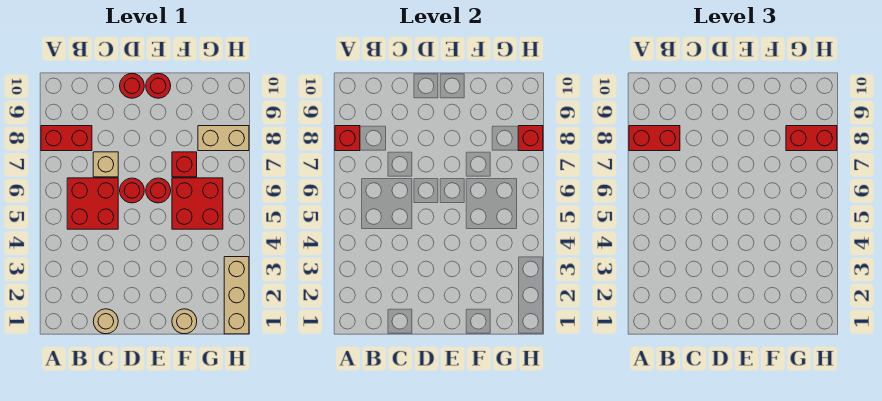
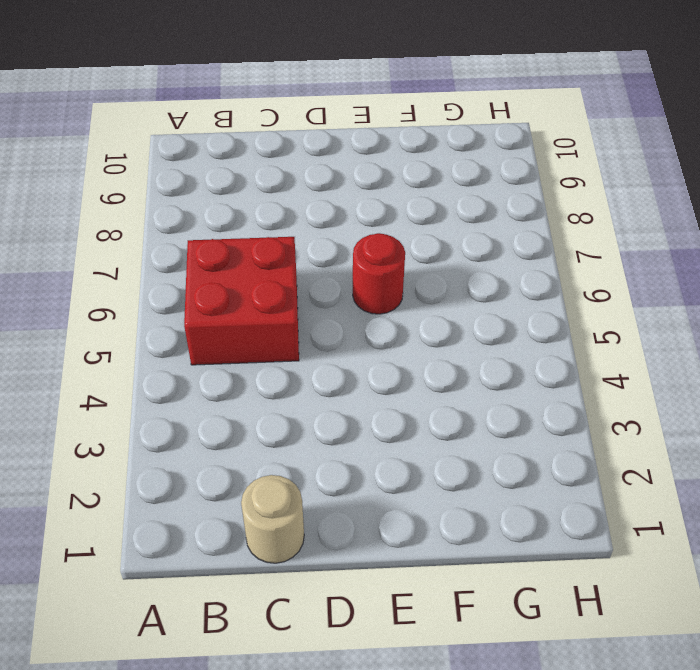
none -> red brick A8:B8 level 1
none -> tan brick C7 level 1
none -> red round brick D6 level 1

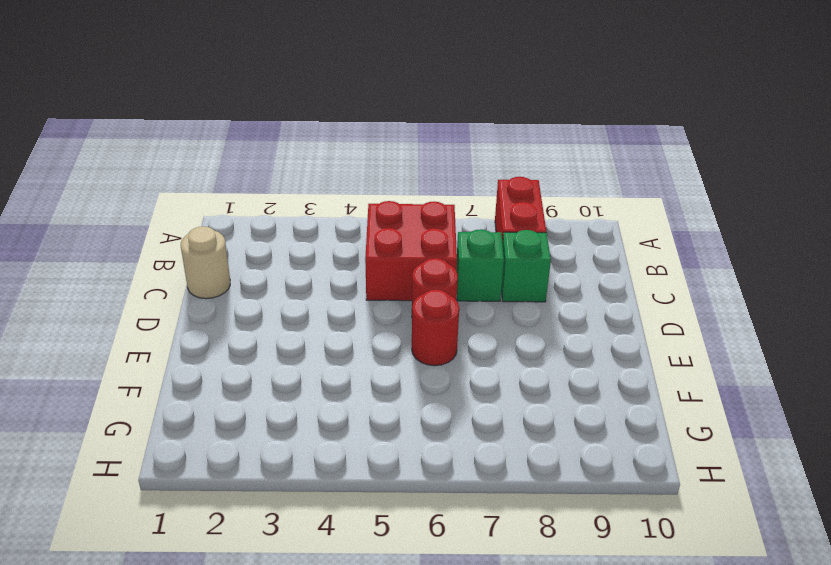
green brick C7 level 1 -> tan brick C7 level 1
green brick C8 level 1 -> none
none -> red round brick D10 level 1
none -> red round brick E10 level 1
none -> tan round brick F1 level 1

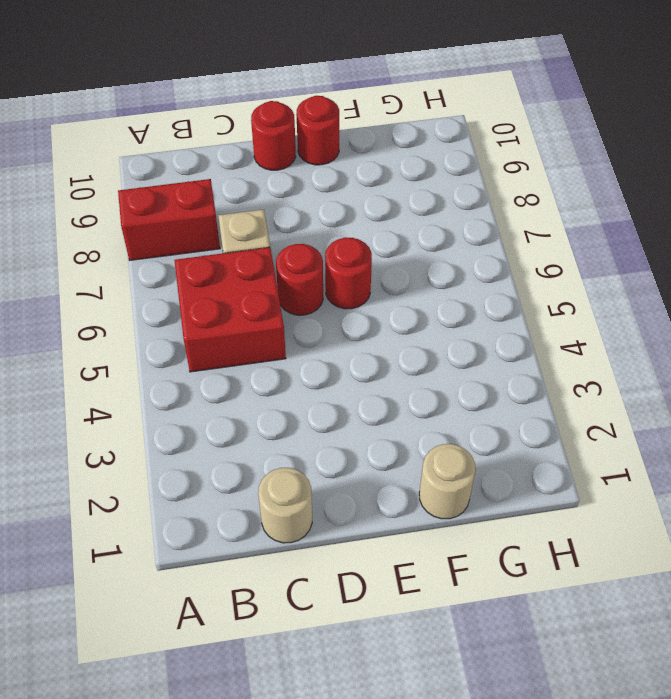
none -> red brick F5:G6 level 1
none -> red brick F7 level 1
none -> tan brick G8:H8 level 1

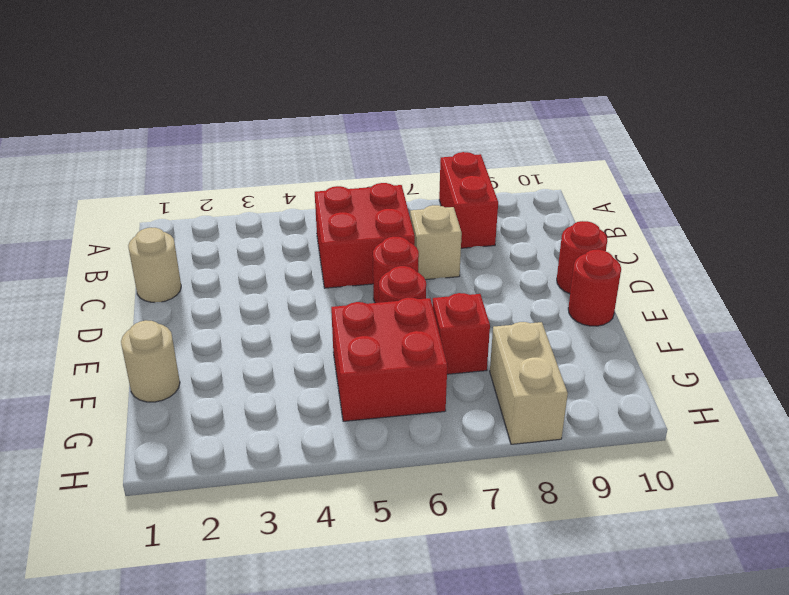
none -> tan brick H1:H3 level 1
none -> red brick A8 level 2
none -> red brick H8 level 2

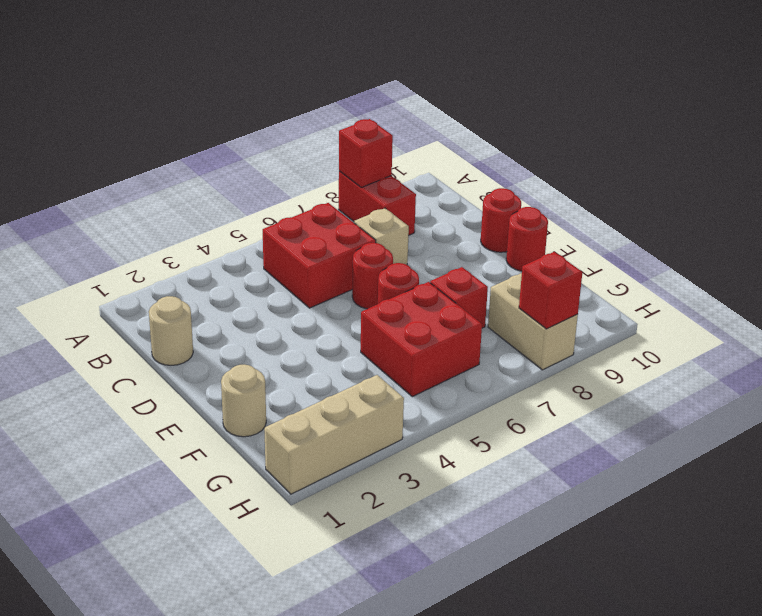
none -> red brick A8:B8 level 3
none -> red brick G8:H8 level 3

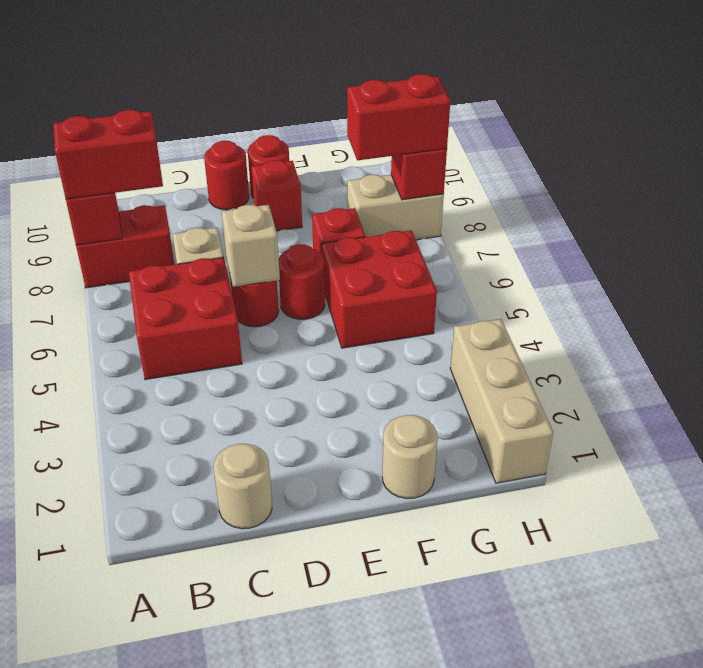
tan brick D6 level 2 -> none
red brick E9 level 1 -> none

